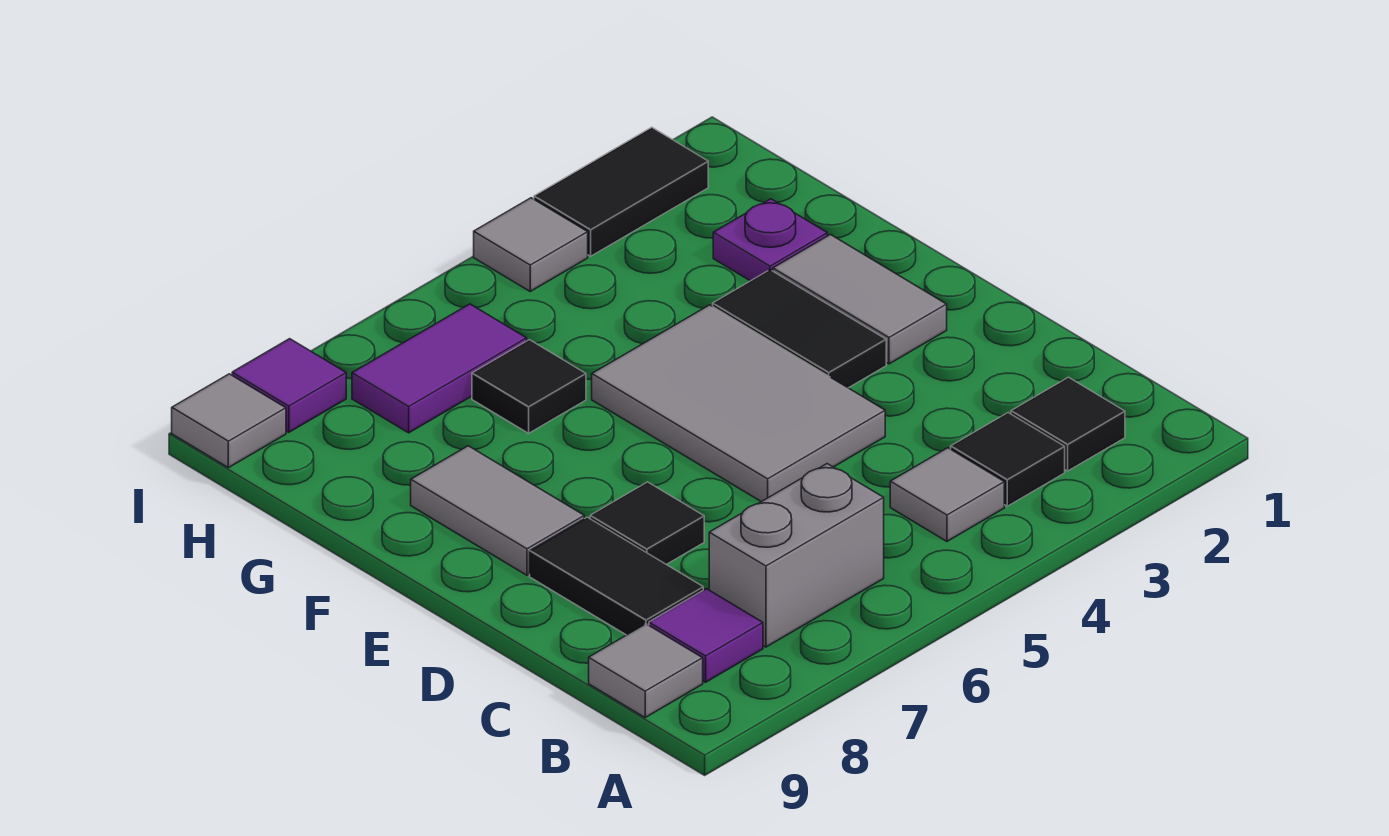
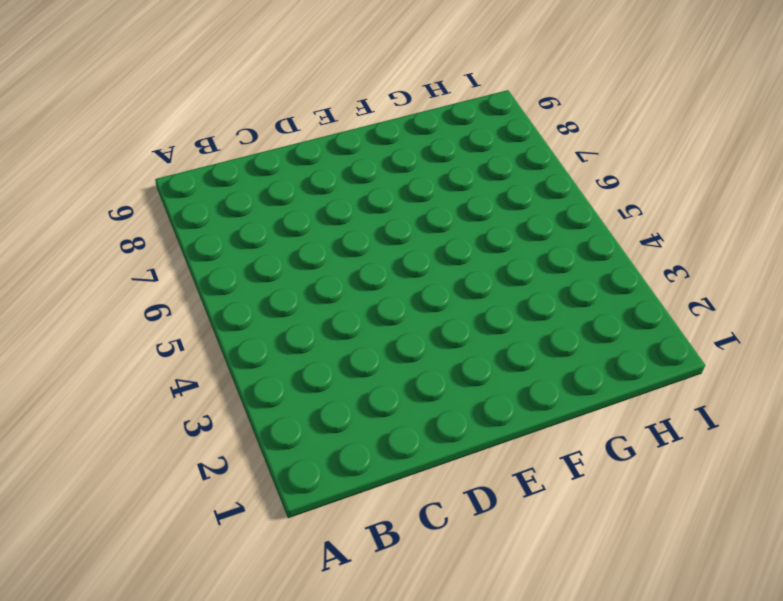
none -> black tile B2 level 1
none -> black tile B3 level 1
none -> grey tile B4 level 1

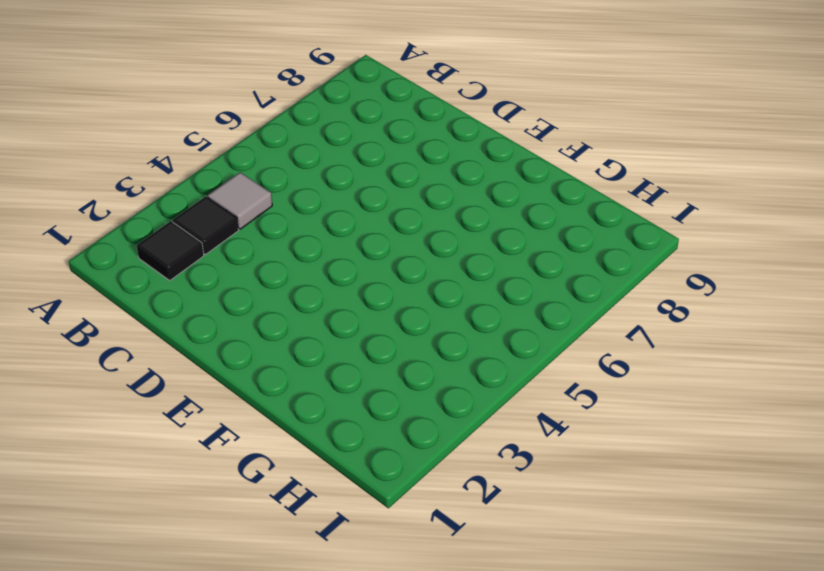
none -> grey brick B6:B7 level 1
none -> purple tile B8 level 1
none -> grey tile B9 level 1

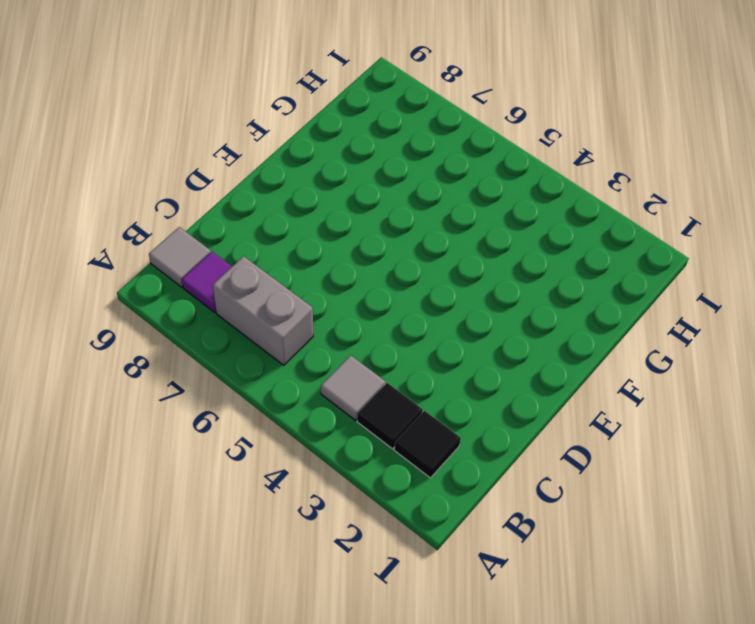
none -> black tile C8:D8 level 1
none -> grey tile D4:F5 level 1
none -> black tile D7 level 1

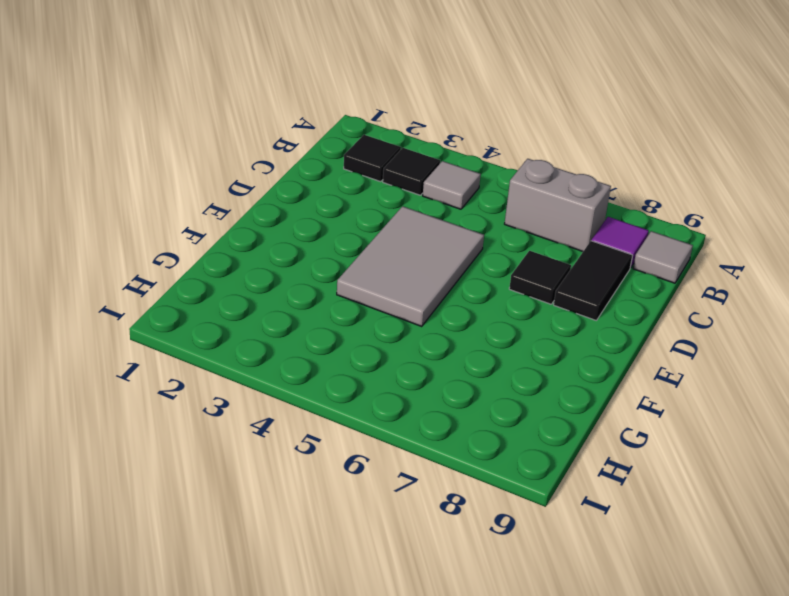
none -> grey tile E2:F2 level 1
none -> black tile E3:F3 level 1
none -> grey tile E8:F8 level 1

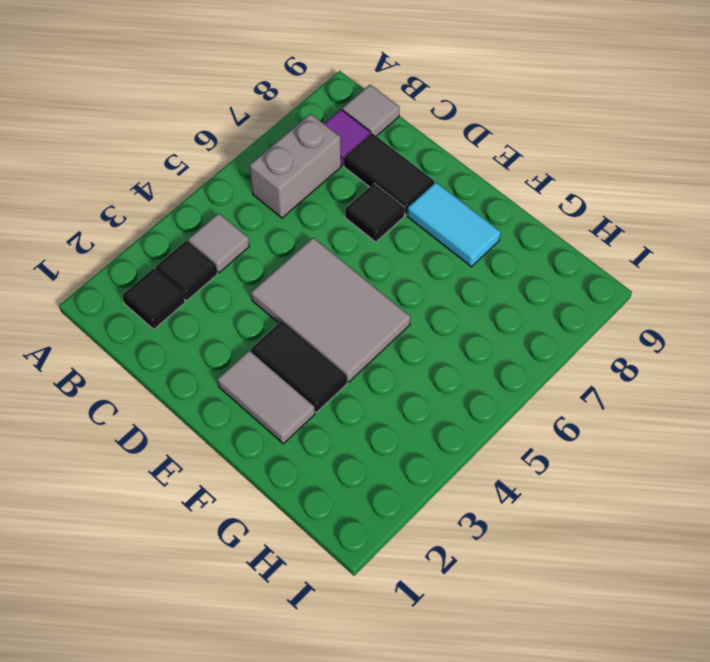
cyan tile E8:F8 level 1 -> grey tile E8:F8 level 1
none -> purple plate G2 level 1
none -> black tile G6 level 1
none -> purple tile H6:H7 level 1

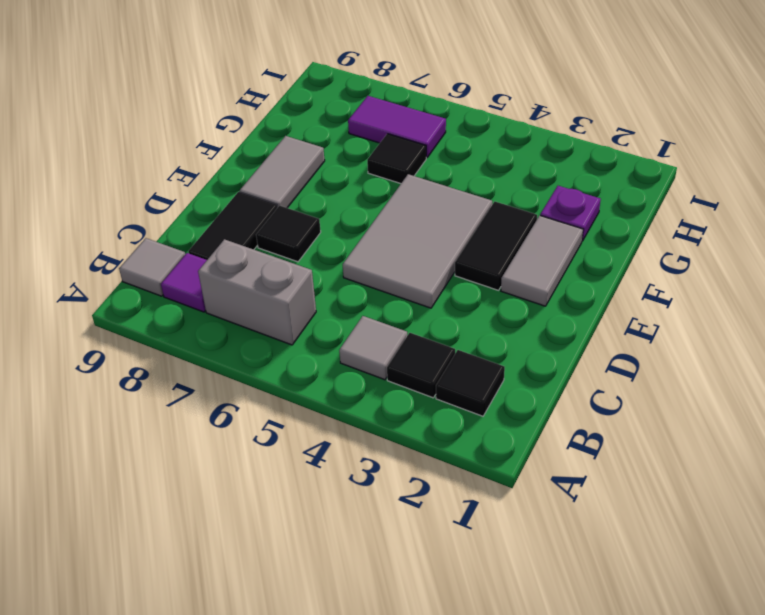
none -> black tile I2:I3 level 1
none -> grey tile I4 level 1
none -> purple tile I8 level 1

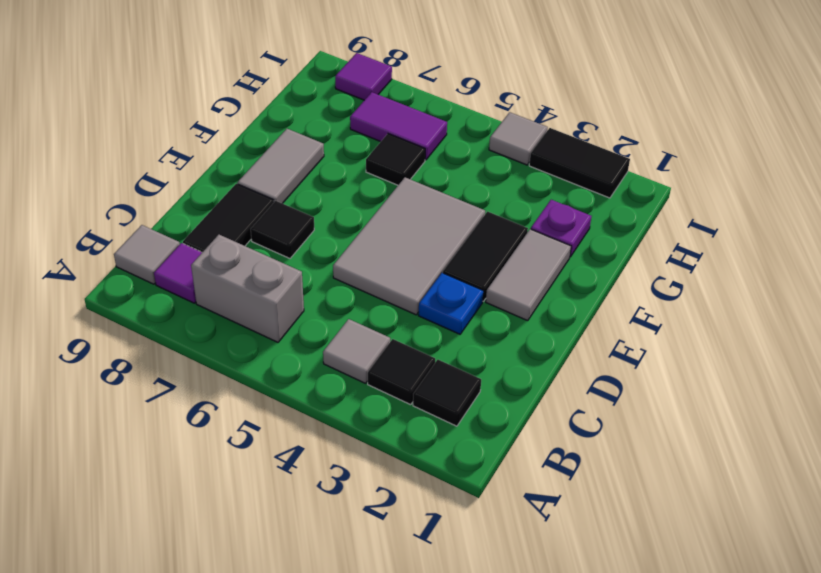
blue plate D3 level 1 -> none
none -> grey tile I9 level 1

